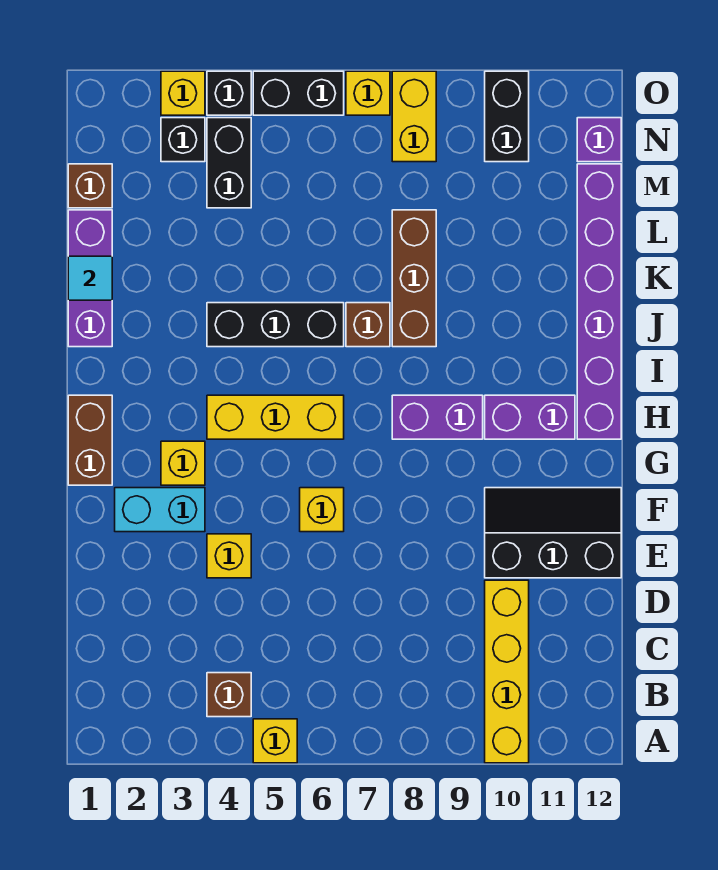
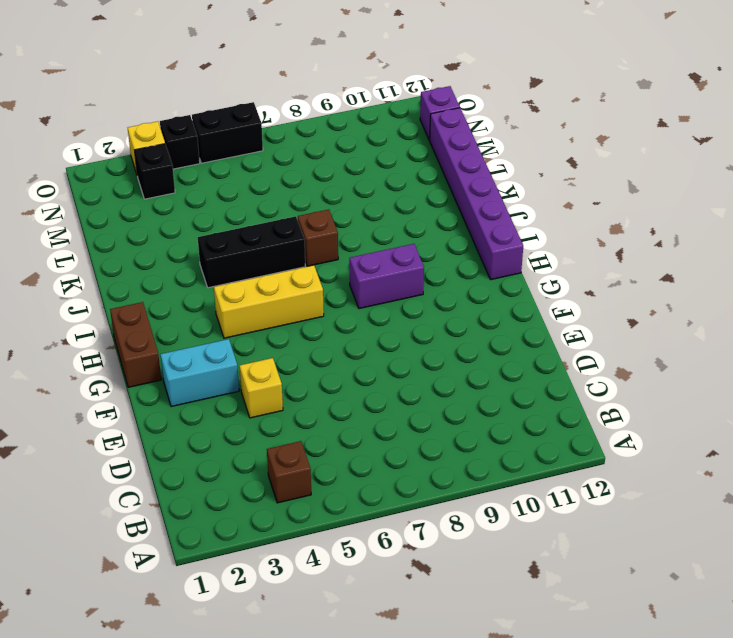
none -> yellow brick A5 level 1
none -> yellow brick A10:D10 level 1
none -> black slope E10:F12 level 1 top E

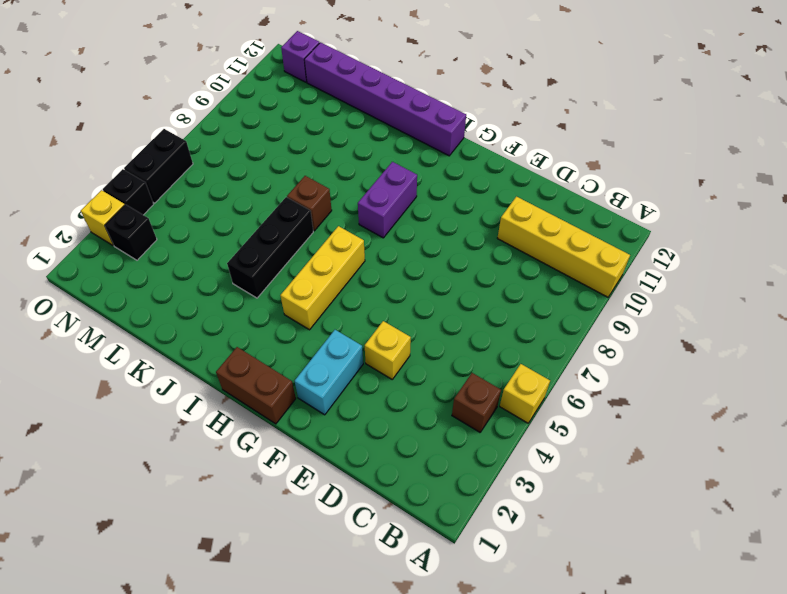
none -> black slope E10:F12 level 1 top E
none -> yellow brick F6 level 1
none -> yellow brick G3 level 1

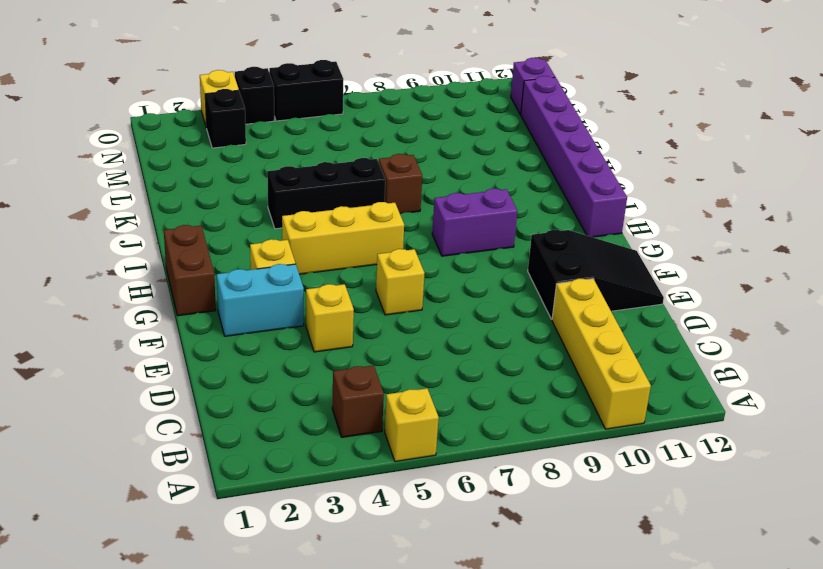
black slope E10:F12 level 1 top 10 -> black slope E10:F12 level 1 top E
none -> purple brick H10:H11 level 1
none -> purple brick J1:L1 level 1
none -> brown brick J8:L8 level 1

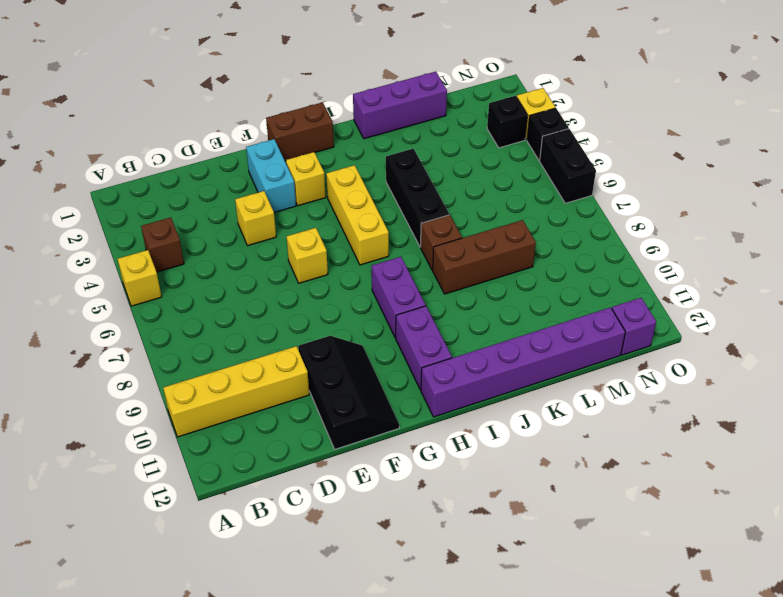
none -> brown brick M1 level 1
none -> black brick M4:N4 level 1
none -> yellow brick N8:O8 level 1

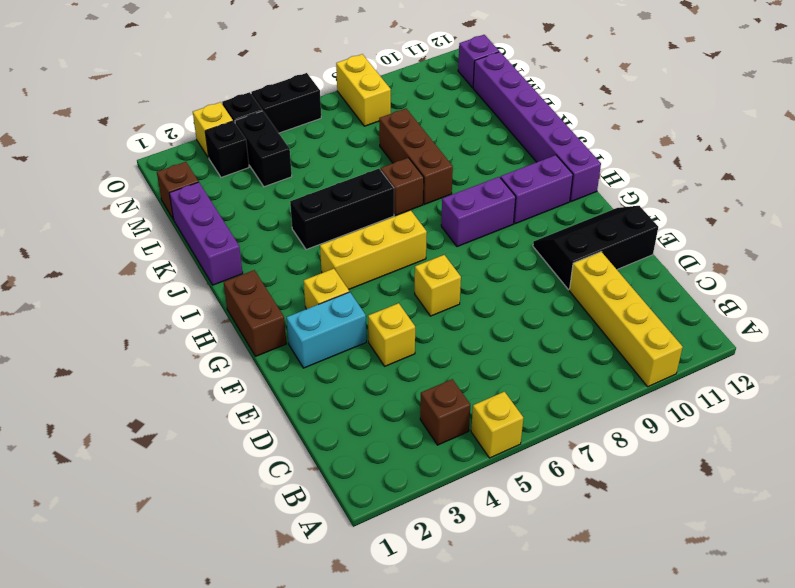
none -> black brick N10:O10 level 1
none -> yellow brick O7 level 1
none -> cyan tile K1 level 2

